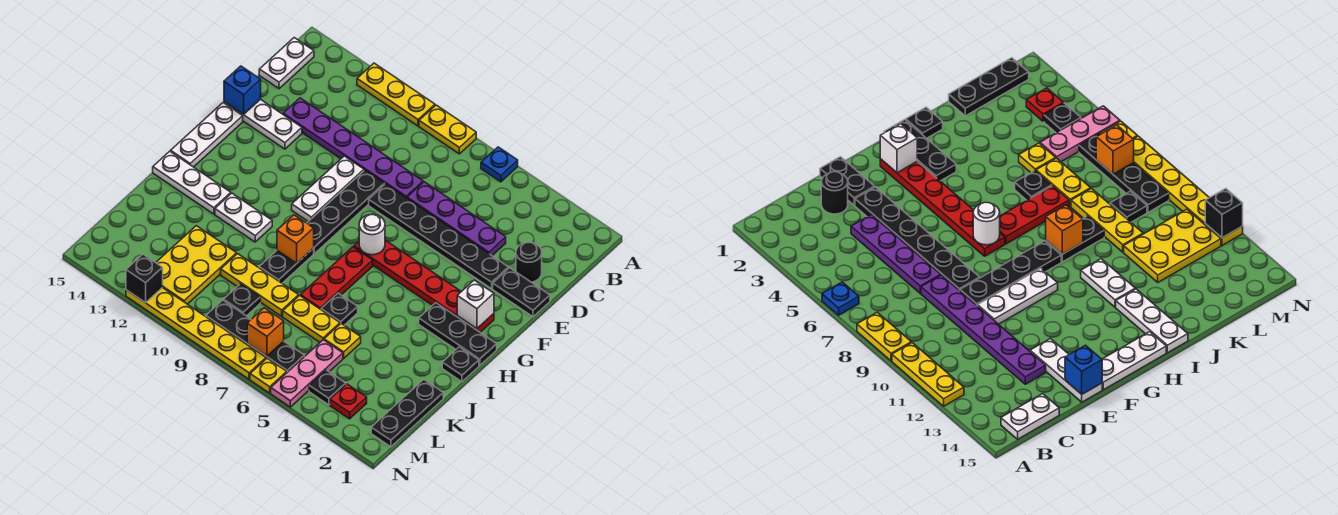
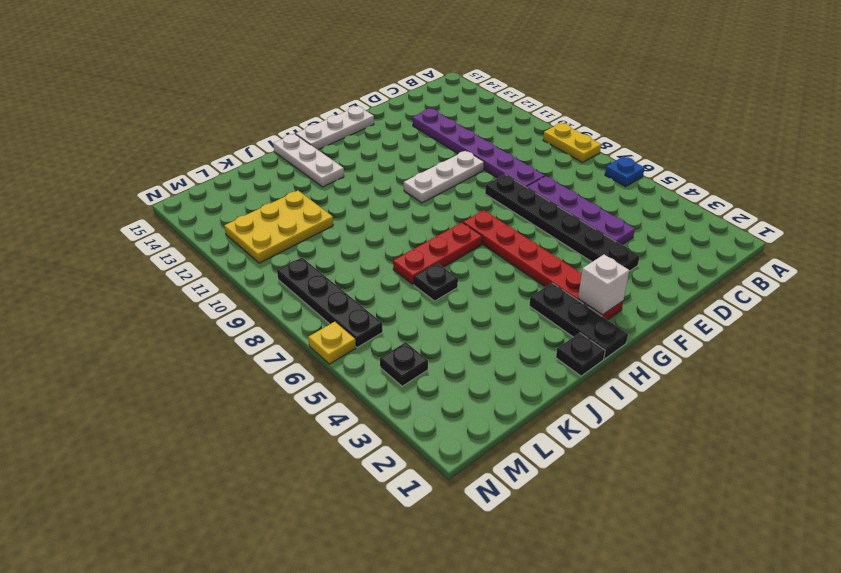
none -> yellow plate A10:A12 level 1
none -> white plate B15:C15 level 1
none -> black round brick D2 level 1
none -> black plate E1:E2 level 1

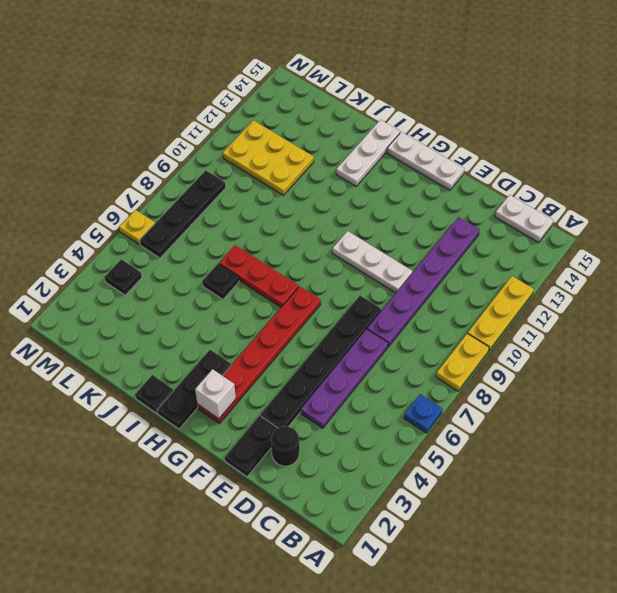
none -> black plate E9:H9 level 1
none -> white plate E13:E15 level 1
none -> black plate I9:J9 level 1
none -> white plate I11:I12 level 1

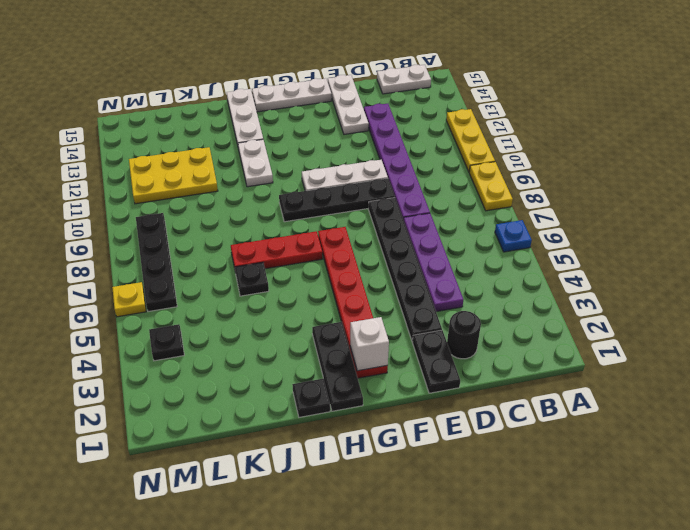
none -> black plate I9:J9 level 1
none -> black plate K1:M1 level 1
none -> yellow plate K5 level 1
none -> yellow plate K6:K7 level 1

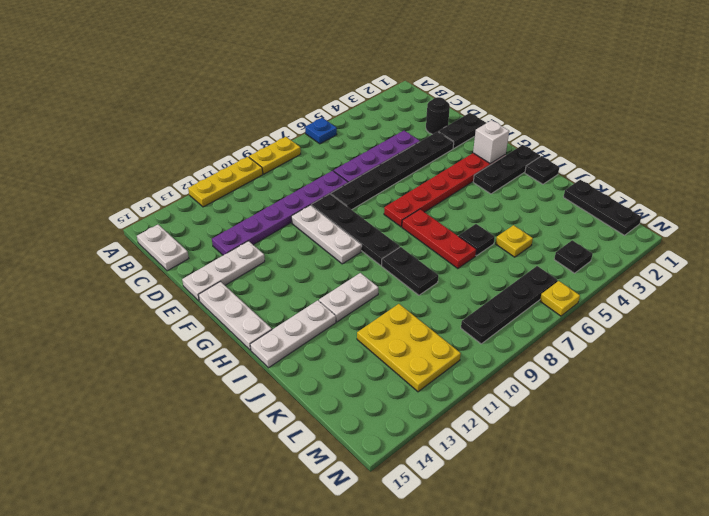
none -> yellow plate K6:K7 level 1
none -> yellow plate K8:K10 level 1
none -> pink plate L5:N5 level 1
none -> black plate L9 level 1

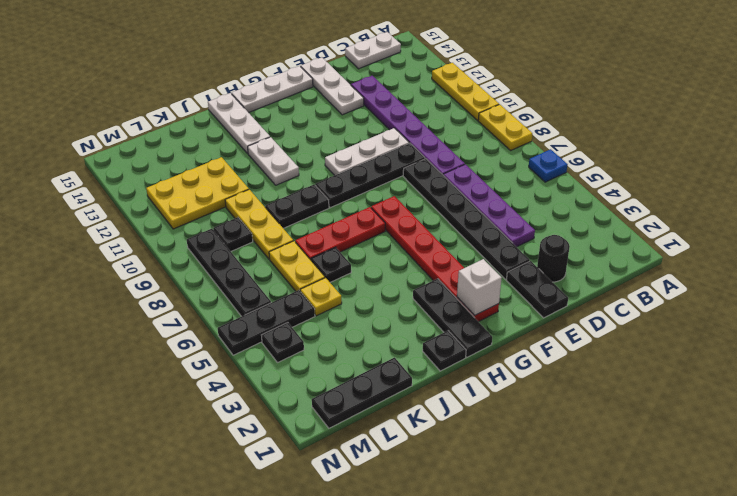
black plate L5:N5 level 1 -> pink plate L5:N5 level 1
none -> red plate M3 level 1
none -> yellow plate N6 level 1
none -> yellow plate N7:N12 level 1
none -> blue brick E15 level 2

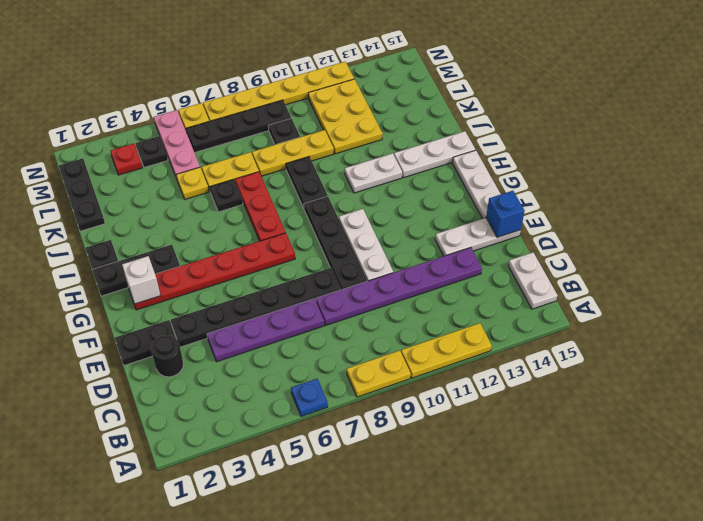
none -> white round brick G7 level 2
none -> orange brick I9 level 2
none -> orange brick M7 level 2
none -> black brick N12 level 2

